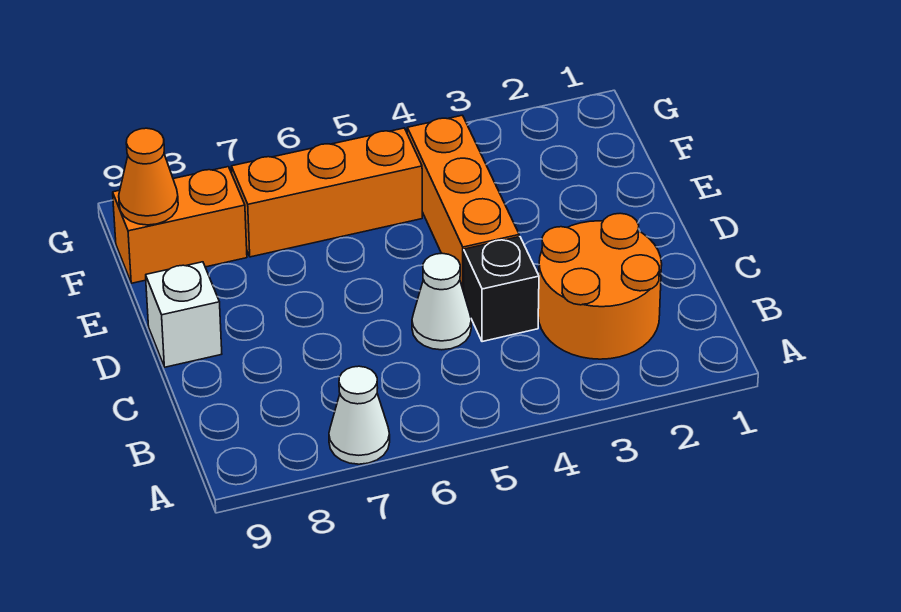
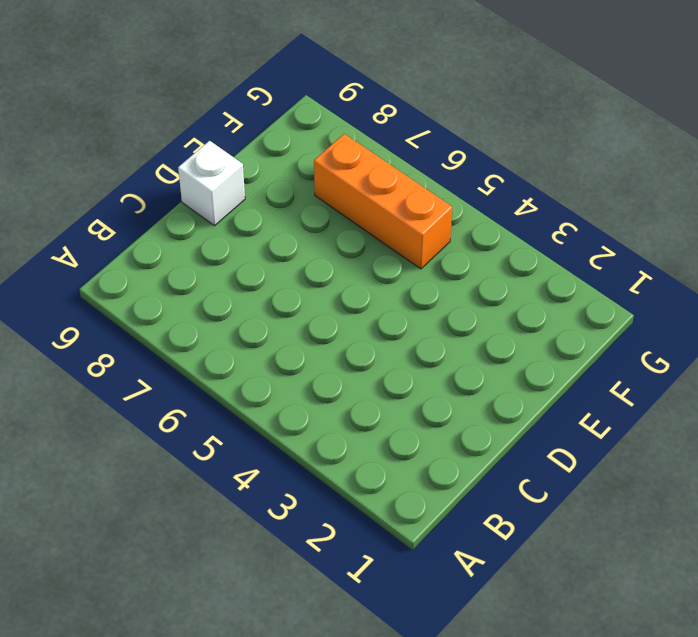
none -> white cone A7 level 1
none -> orange round brick B2:C3 level 1

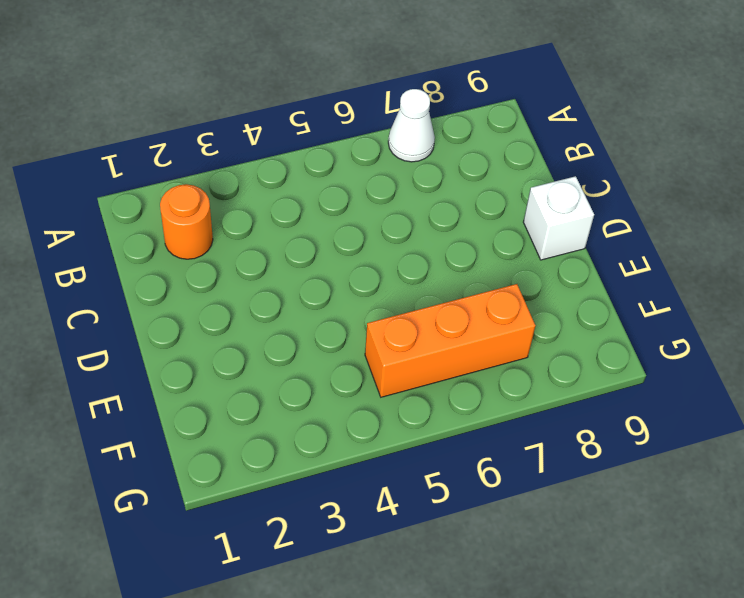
orange round brick B2 level 1 -> orange round brick B2:C3 level 1
none -> black brick C4 level 1
none -> white cone C5 level 1

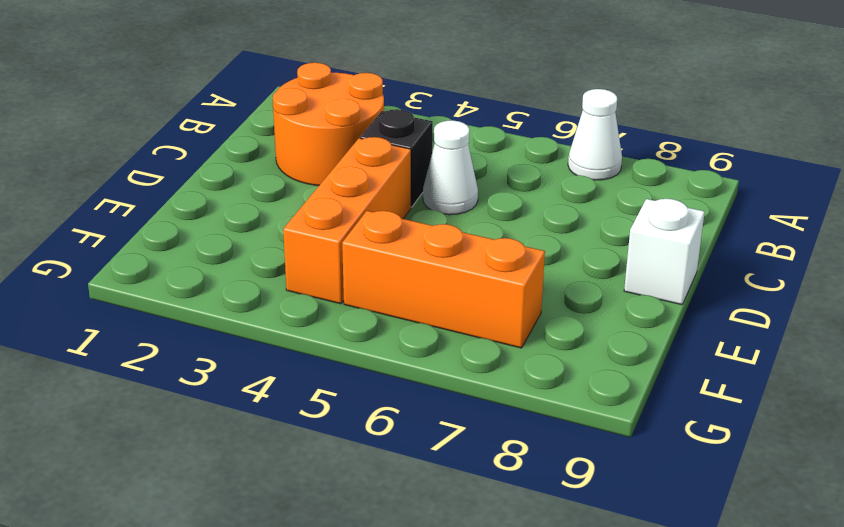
none -> orange brick F8:F9 level 1
none -> orange cone F9 level 2

